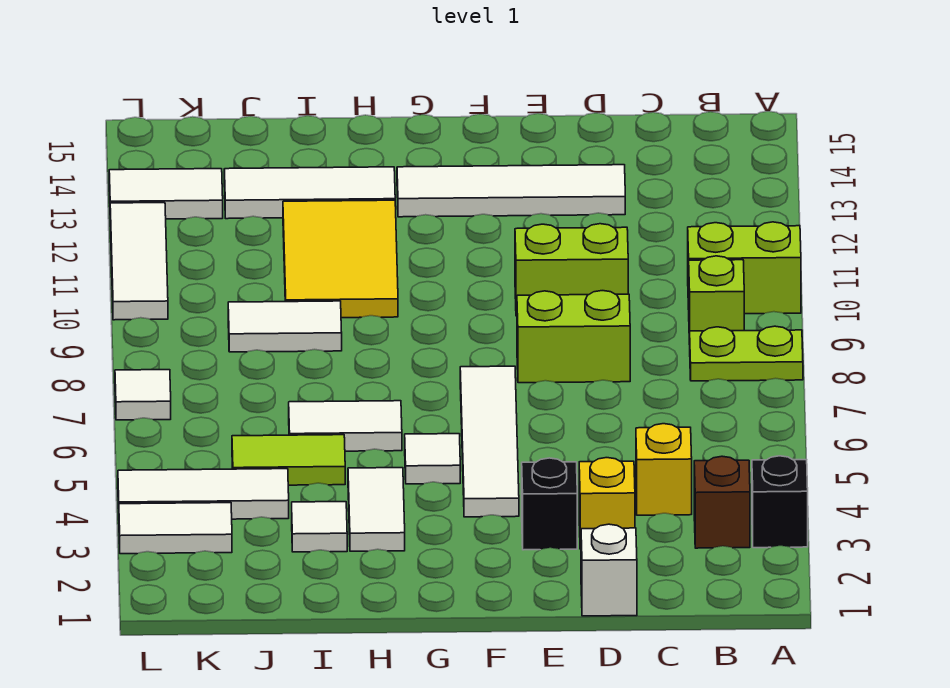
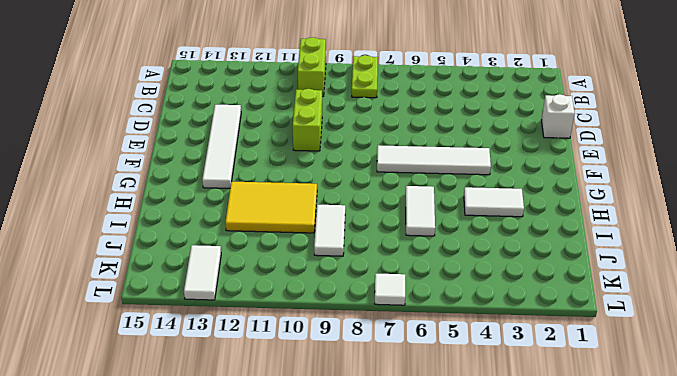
none -> black brick A3 level 1
none -> brown brick B3 level 1
none -> lime brick B9 level 1

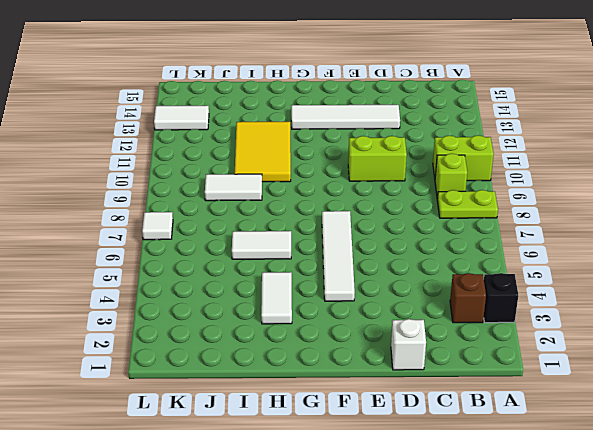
none -> yellow brick C4 level 1
none -> yellow brick D3 level 1
none -> lime brick D8:E8 level 1

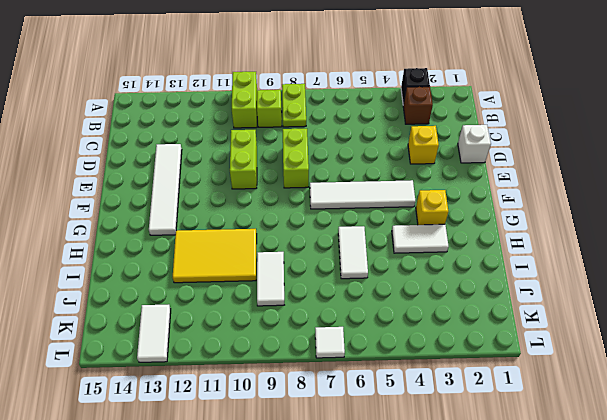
yellow brick G3 level 1 -> yellow brick C4 level 1
none -> black brick E3 level 1
none -> white tile G5 level 1
none -> white tile H13:J13 level 1

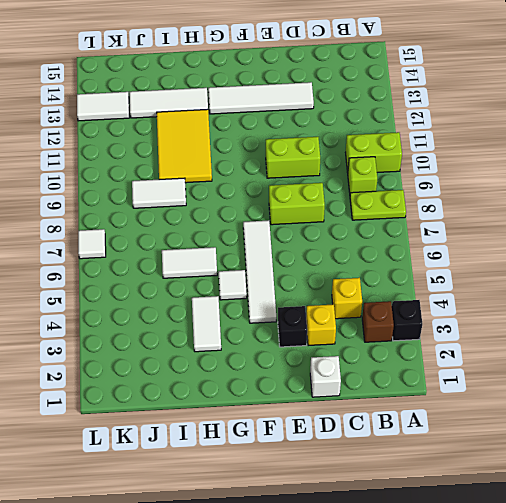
none -> white tile I3 level 1
none -> lime tile I5:J5 level 1
none -> white tile J4:L4 level 1

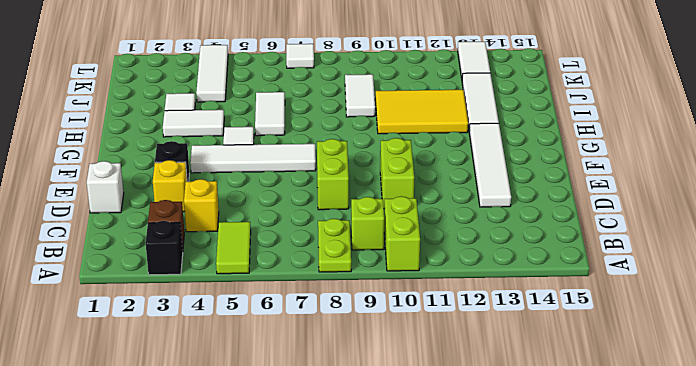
lime tile A5:B5 level 1 -> lime tile I5:J5 level 1
none -> white tile K3:L3 level 1
none -> white tile L10:L12 level 1

